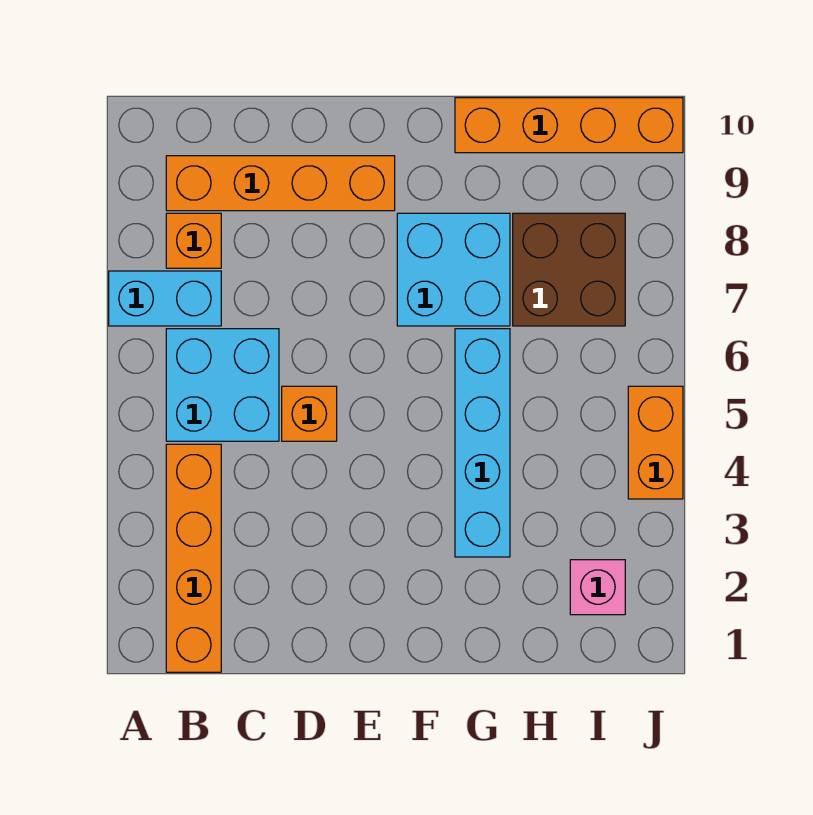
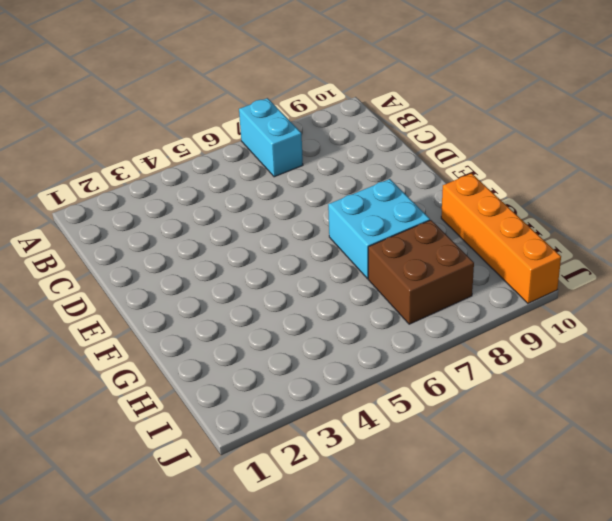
none -> orange brick B1:B4 level 1
none -> cyan brick B5:C6 level 1
none -> orange brick B8 level 1

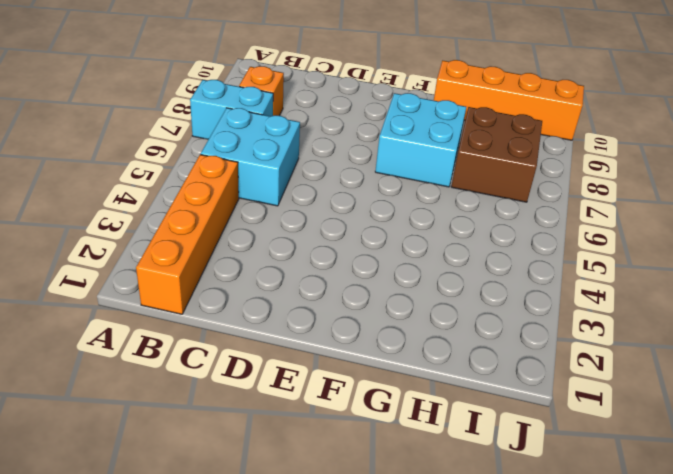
none -> orange brick B9:E9 level 1
none -> orange brick D5 level 1
none -> cyan brick G3:G6 level 1

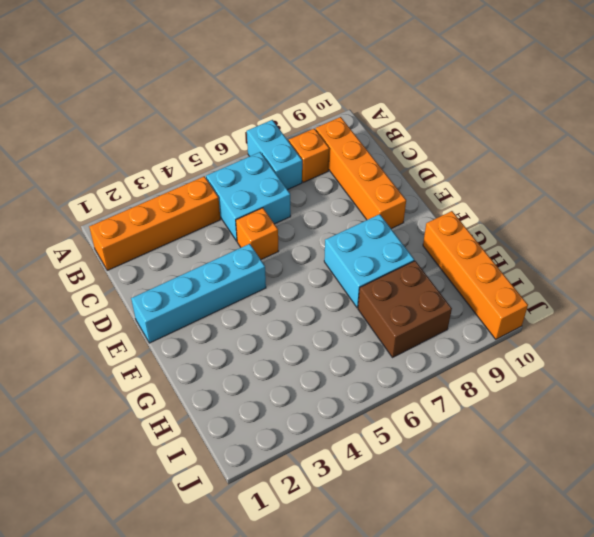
cyan brick E1:E4 level 1 -> cyan brick G3:G6 level 1
none -> pink brick I2 level 1
none -> orange brick J4:J5 level 1

